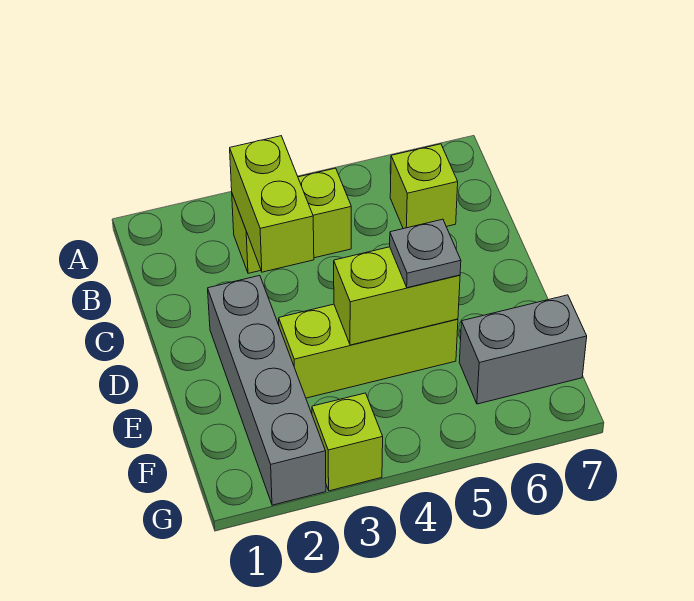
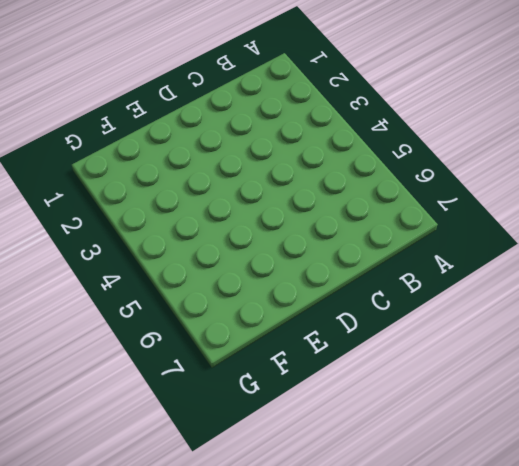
none -> lime brick B3:B4 level 1
none -> lime brick B6 level 1

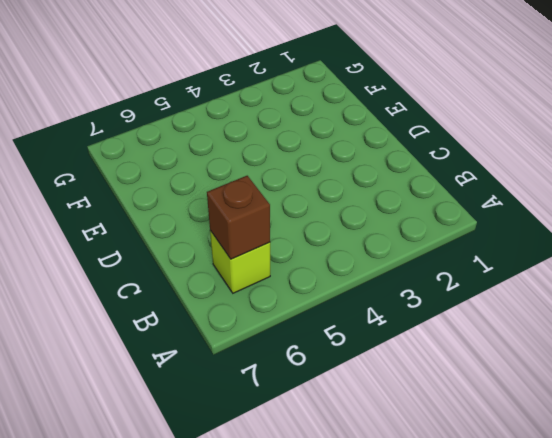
brown brick B6 level 2 -> none
none -> lime brick B3:B4 level 1
none -> grey brick D2:G2 level 1

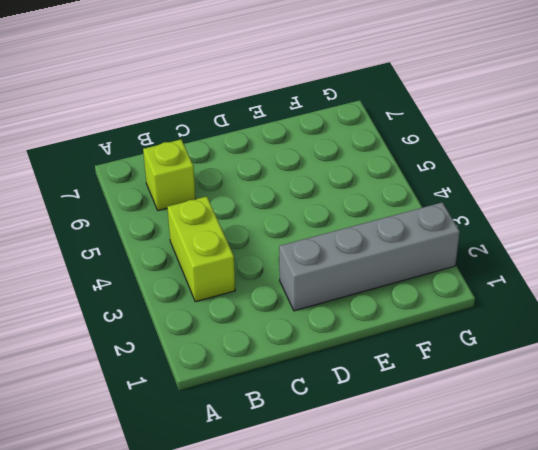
none -> lime brick E3:E5 level 1
none -> grey brick F6:F7 level 1

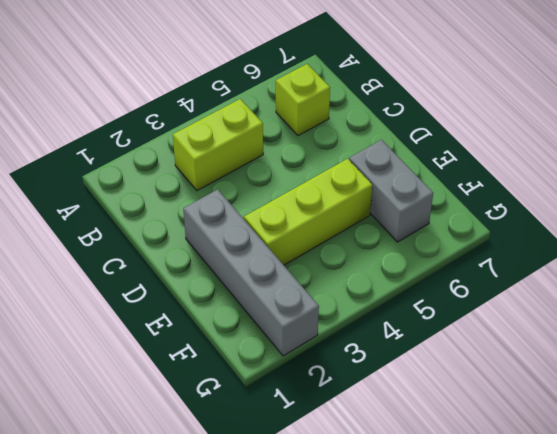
grey brick E6:F6 level 1 -> grey brick F6:F7 level 1
none -> lime brick G3 level 1
none -> lime brick B3:C3 level 2

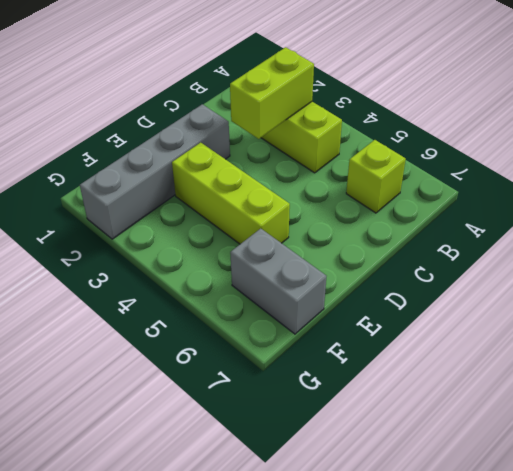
none -> lime brick G3 level 1
none -> lime brick E4:E5 level 2

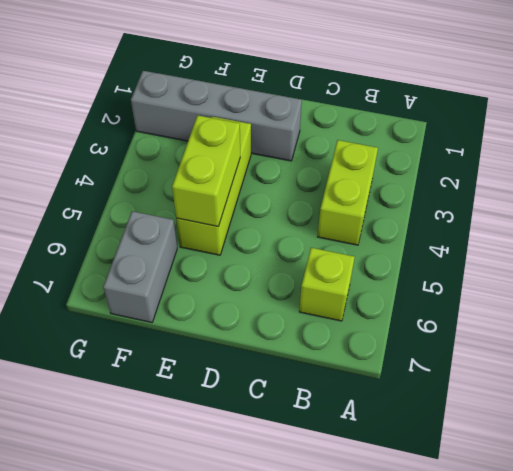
none -> lime brick G3 level 1
none -> lime brick B3:C3 level 2

